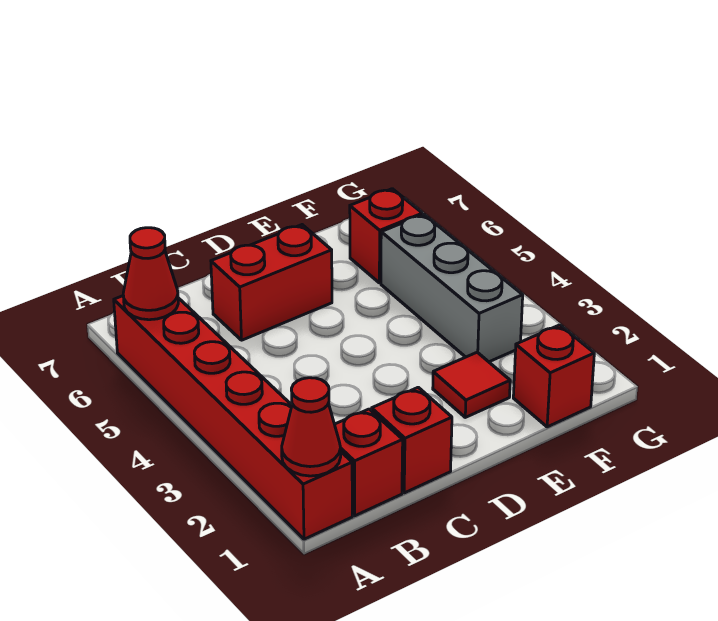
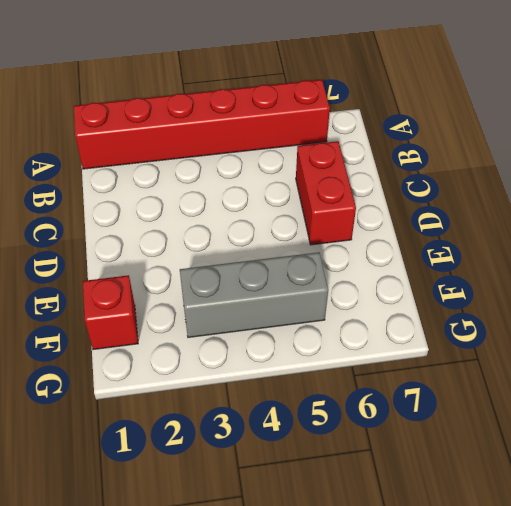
none -> red brick B1 level 1
none -> red brick C1 level 1

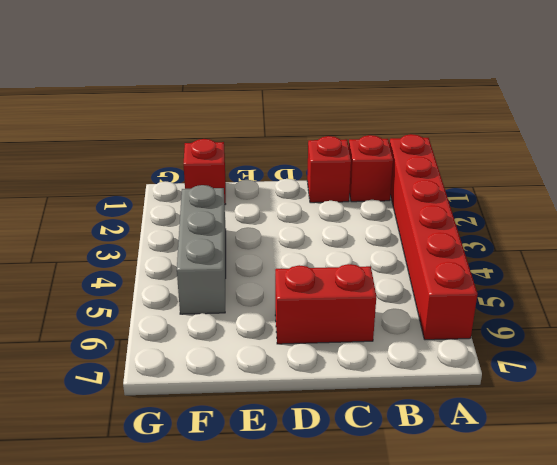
none -> red tile E2 level 1
none -> red brick F6 level 1

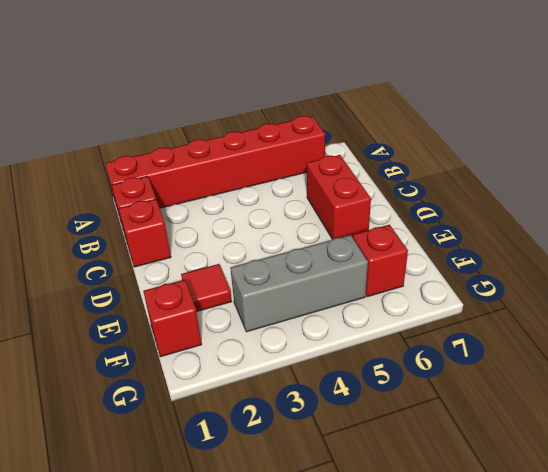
none -> red cone A1 level 2
none -> red cone A6 level 2

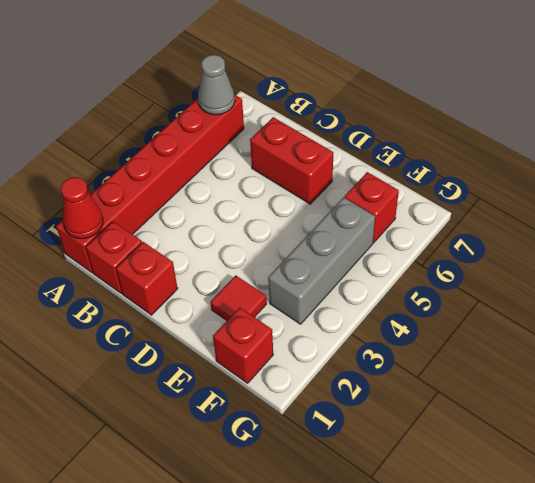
grey cone A6 level 2 -> red cone A6 level 2

